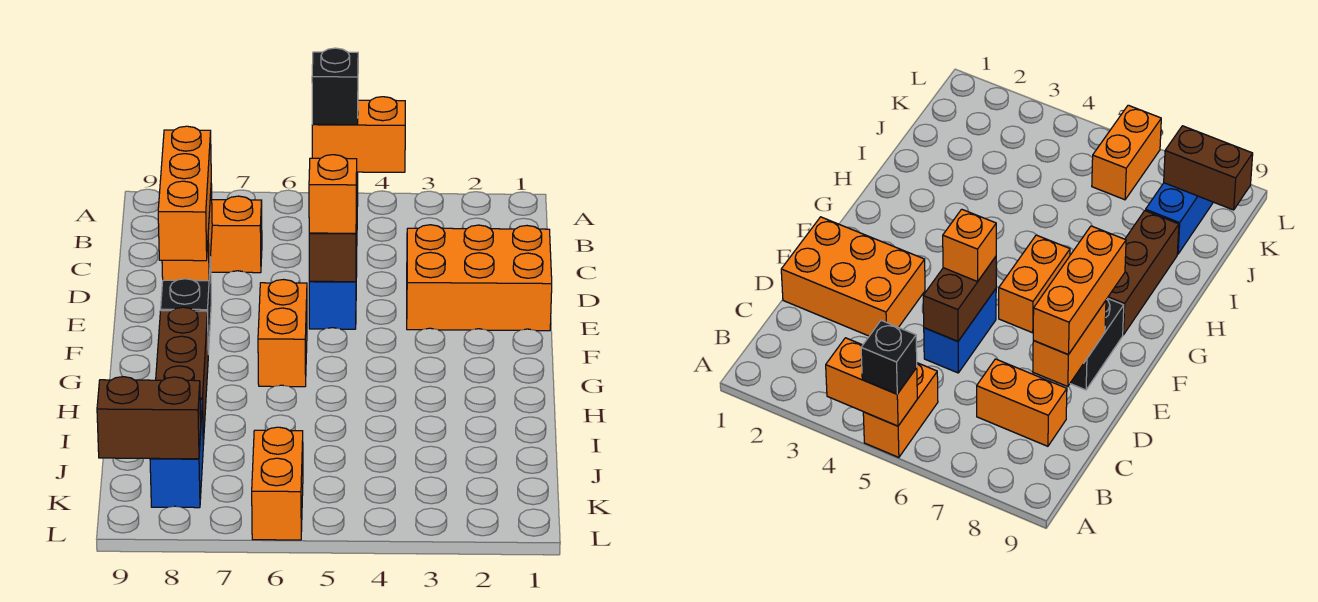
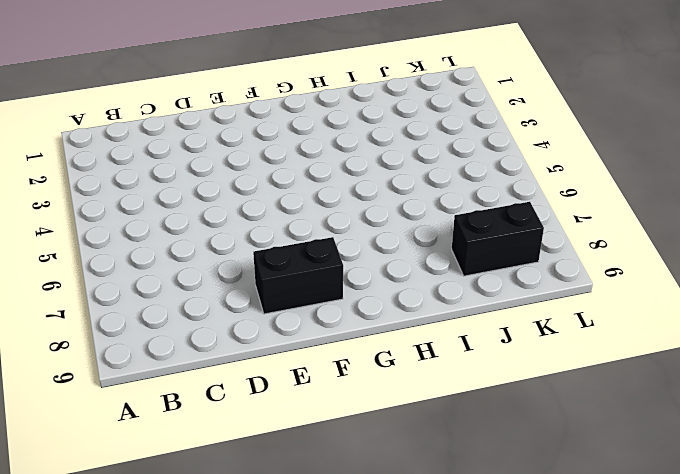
black brick J8:K8 level 1 -> blue brick J8:K8 level 1
none -> orange brick A5:B5 level 1
none -> orange brick C7:C8 level 1
none -> orange brick D1:E3 level 1

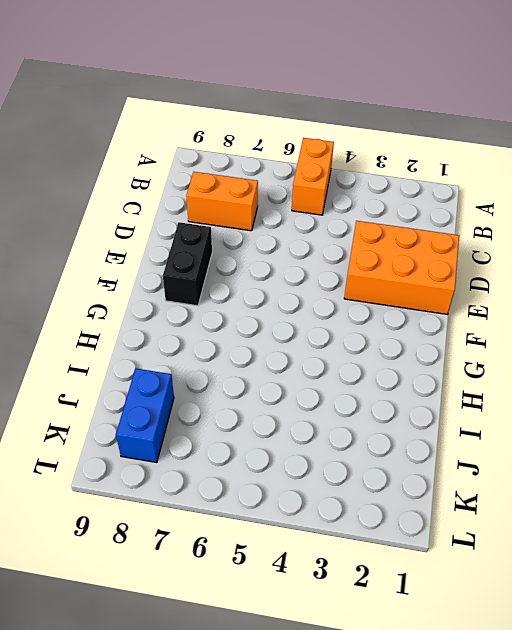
none -> blue brick D5:E5 level 1
none -> orange brick F6:G6 level 1
none -> brown brick G8:I8 level 1

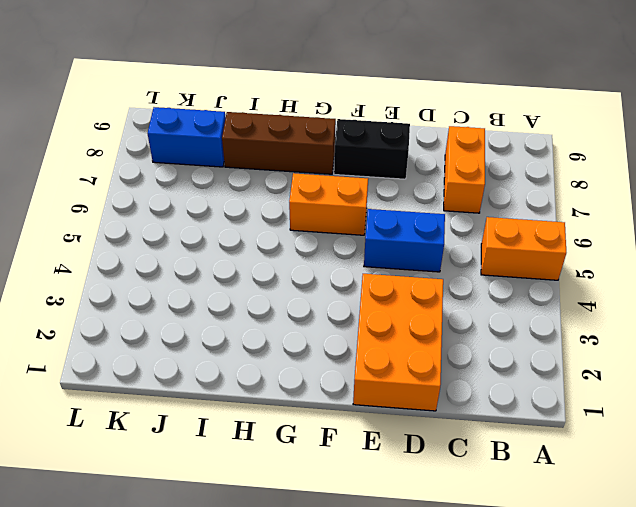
none -> orange brick K6:L6 level 1
none -> orange brick A4:A5 level 2
none -> brown brick D5:E5 level 2

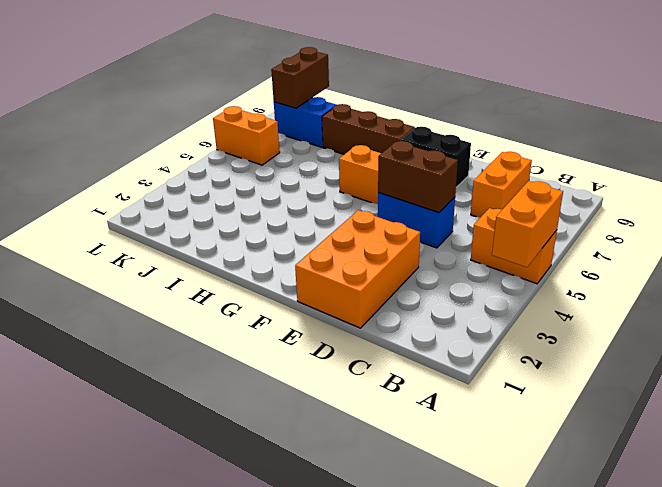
none -> orange brick D8:E8 level 2
none -> black brick A5 level 3
none -> orange brick D8:F8 level 3

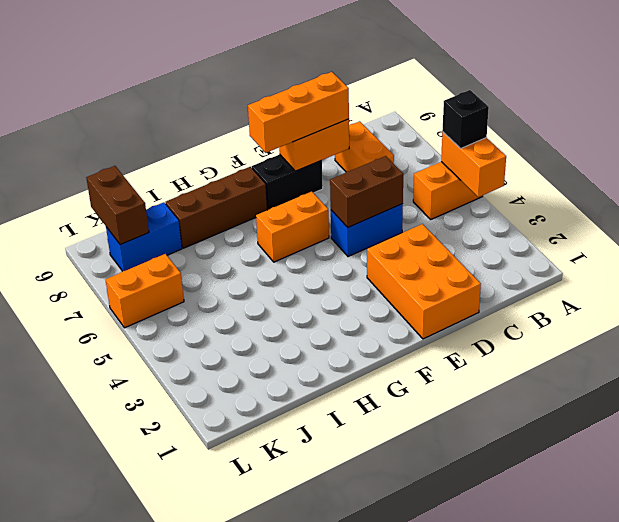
none -> orange brick E5 level 3

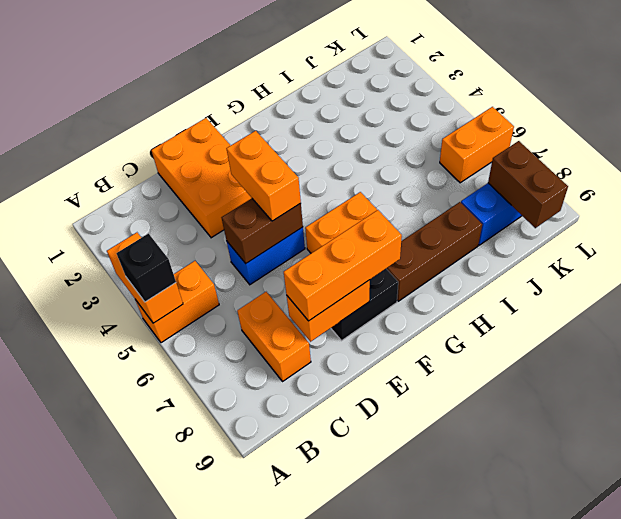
orange brick E4:E5 level 3 -> orange brick E5 level 3

